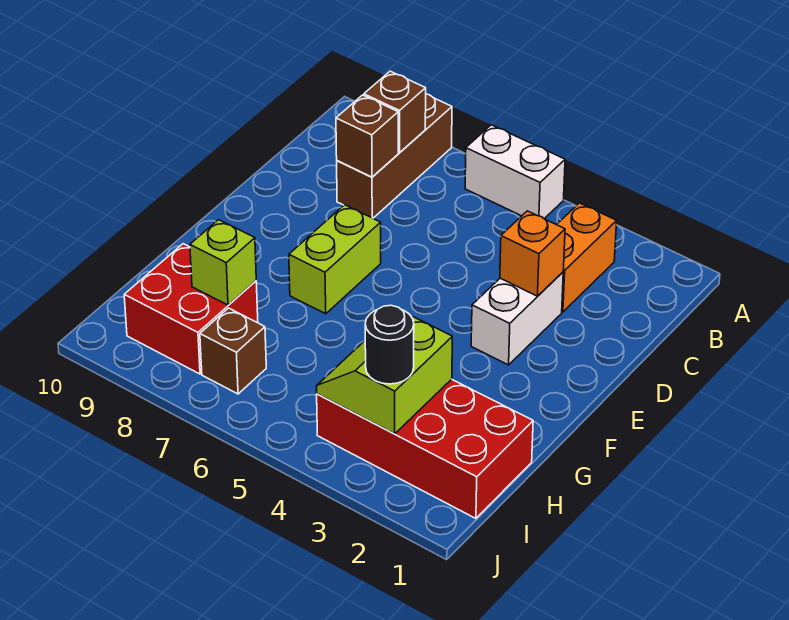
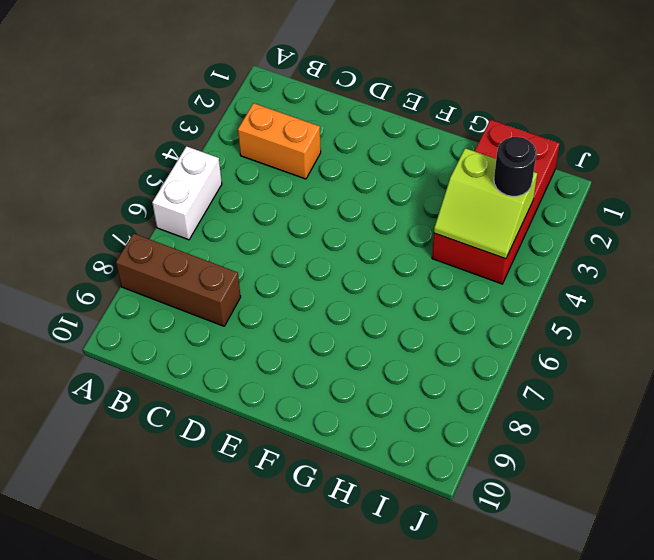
none -> white brick D3:E3 level 1
none -> lime brick E7:F7 level 1
none -> red brick H8:I9 level 1

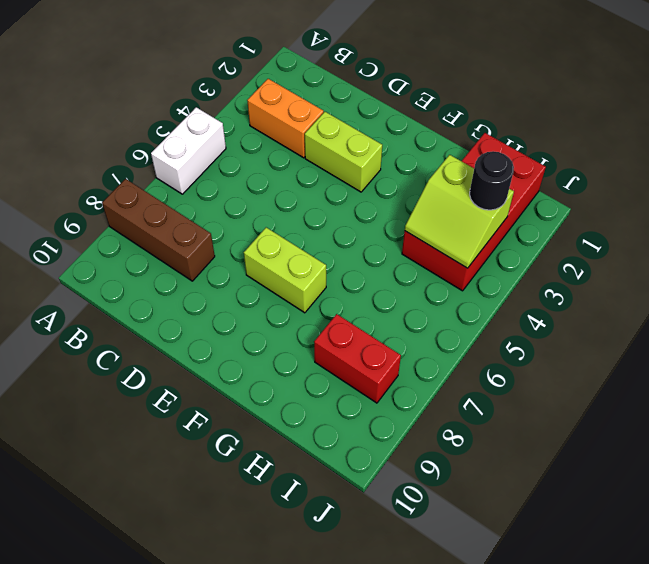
lime brick D3:E3 level 1 -> white brick D3:E3 level 1
red brick H8:I8 level 1 -> red brick H8:I9 level 1
none -> brown brick I7 level 1
none -> brown brick B8 level 2
none -> brown brick C8 level 2

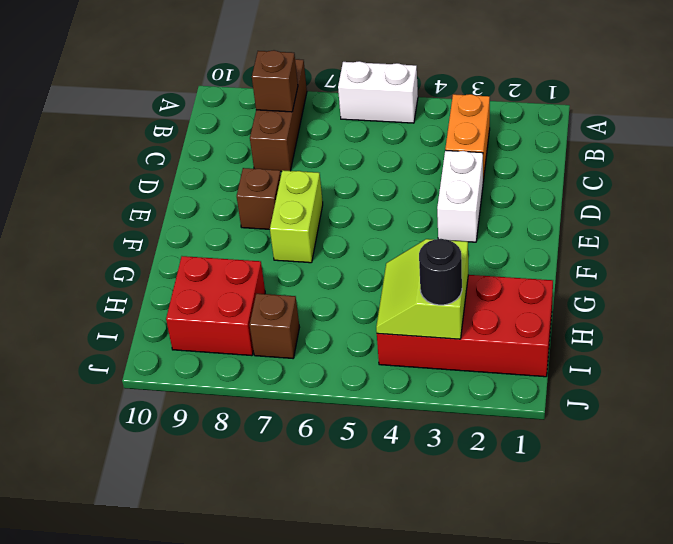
brown brick E8 level 1 -> brown brick C8 level 2
none -> orange brick D3 level 2
none -> lime brick H8 level 2

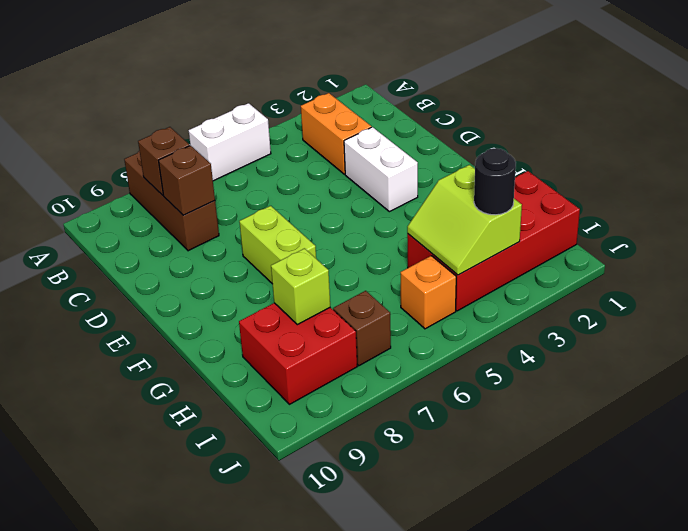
orange brick I5 level 1 -> orange brick D3 level 2

